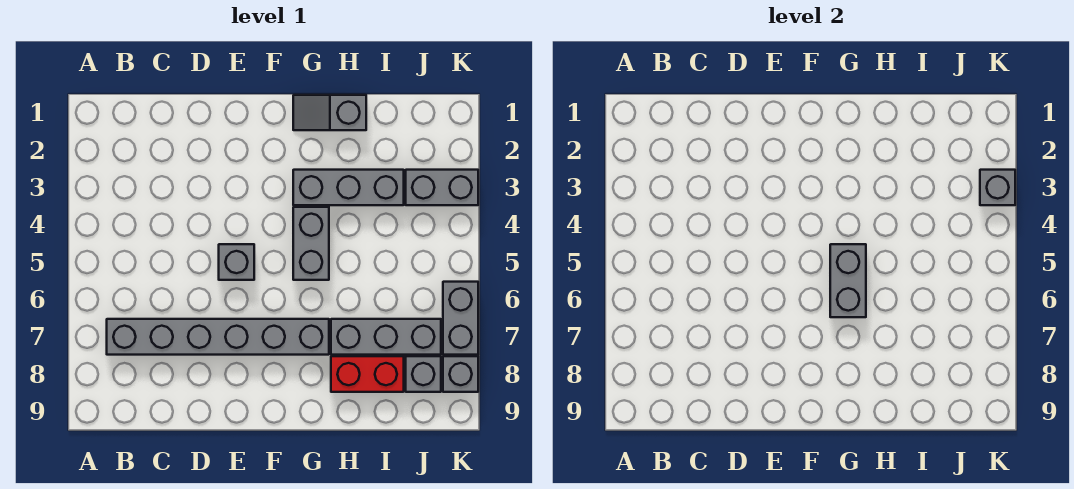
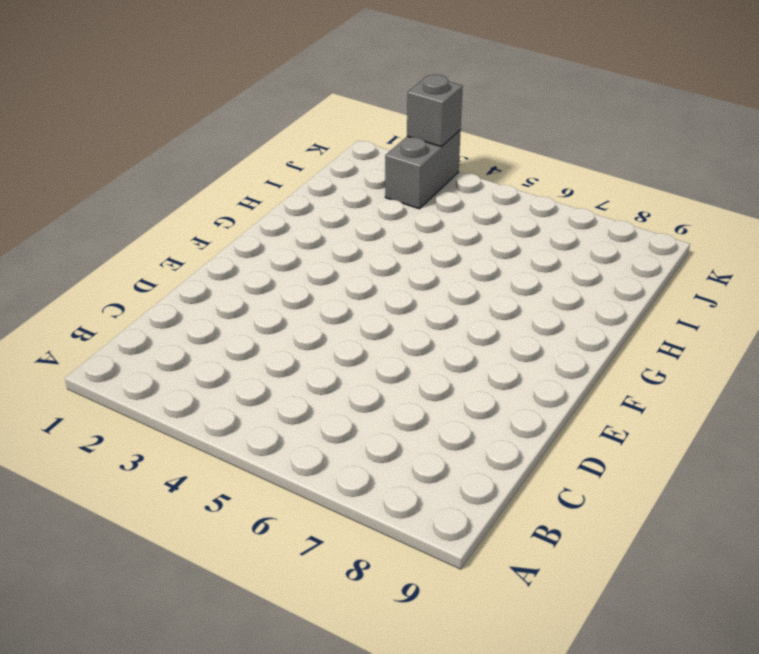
none -> grey brick B7:G7 level 1
none -> grey brick E5 level 1
none -> grey slope G1:H1 level 1 top H

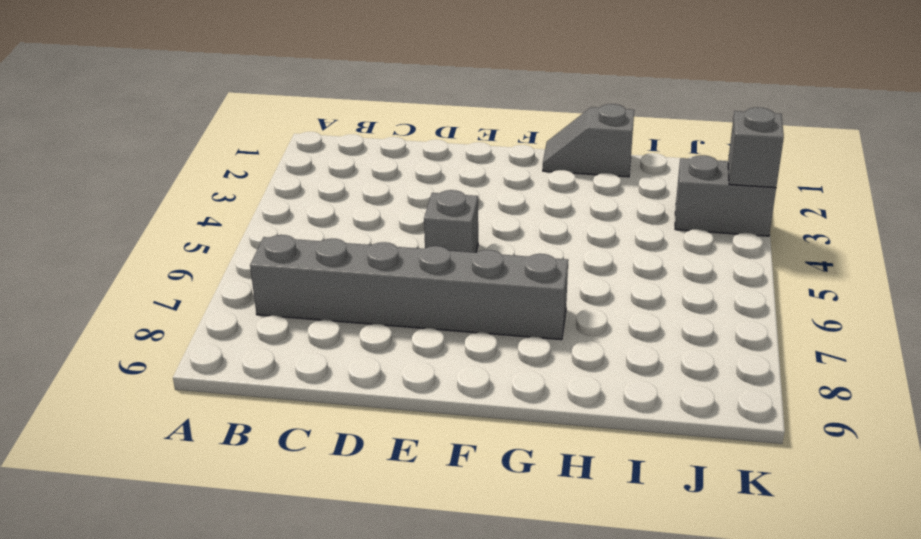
none -> grey brick G3:I3 level 1
none -> grey brick G4:G5 level 1
none -> grey brick H7:J7 level 1

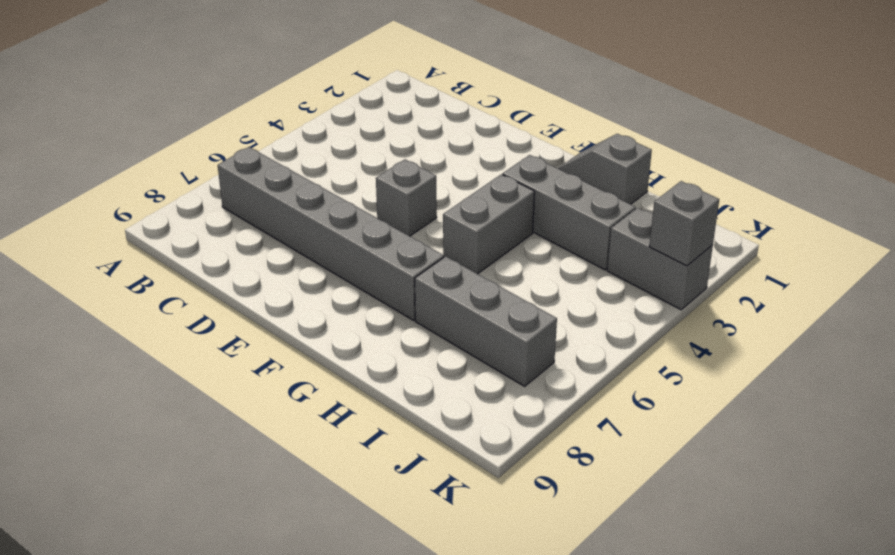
none -> red brick H8:I8 level 1
none -> grey brick J8 level 1
none -> grey brick K6:K7 level 1

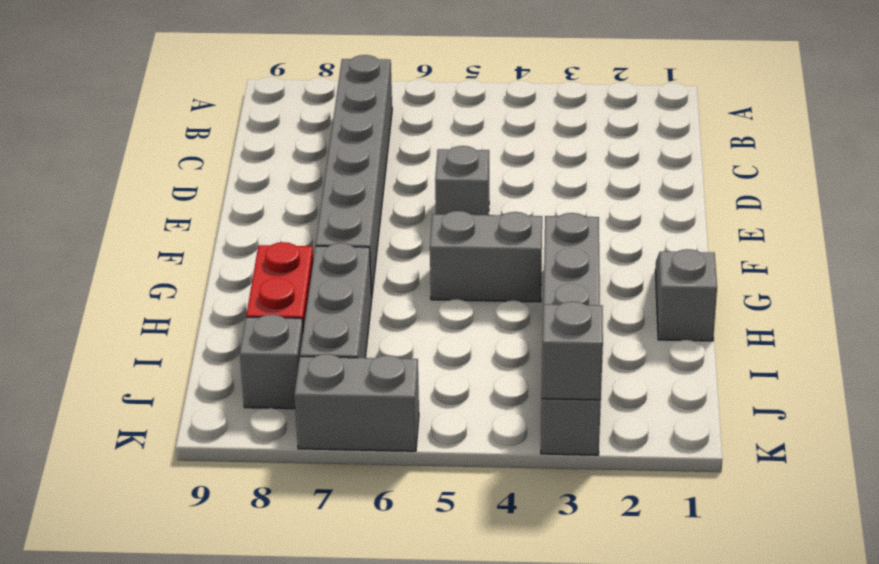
none -> grey brick K8 level 1
none -> grey brick G5:G6 level 2

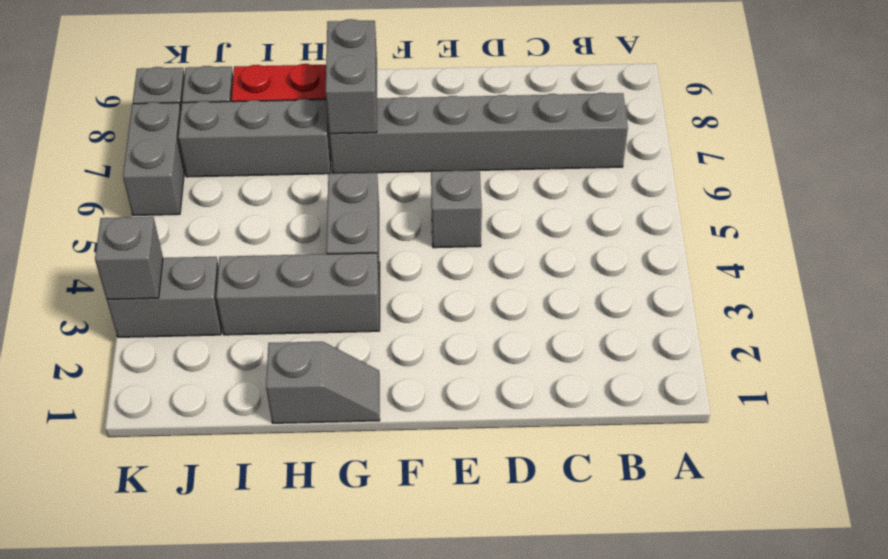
grey brick G7:G8 level 2 -> grey brick G5:G6 level 2

